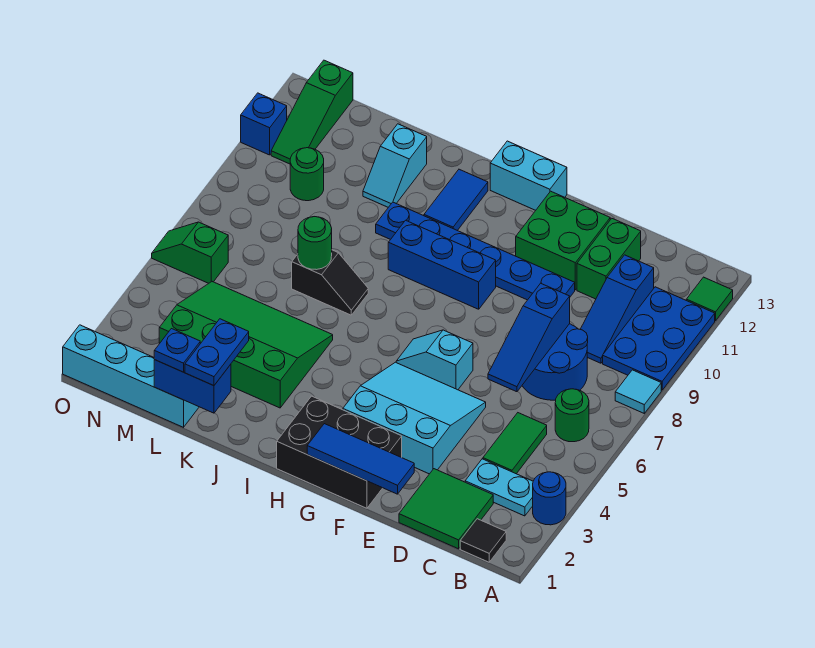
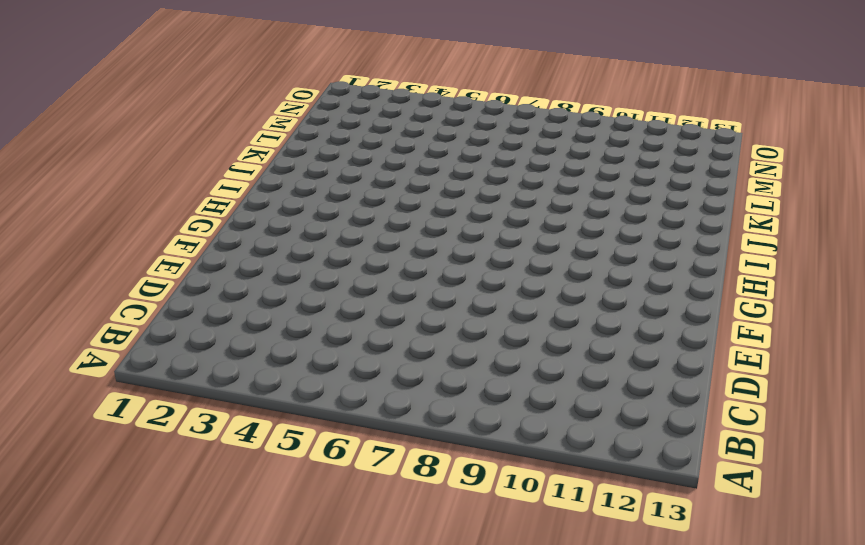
none -> blue round brick A3 level 1
none -> cyan tile A8 level 1
none -> blue plate A9:B11 level 1
none -> green tile A12 level 1

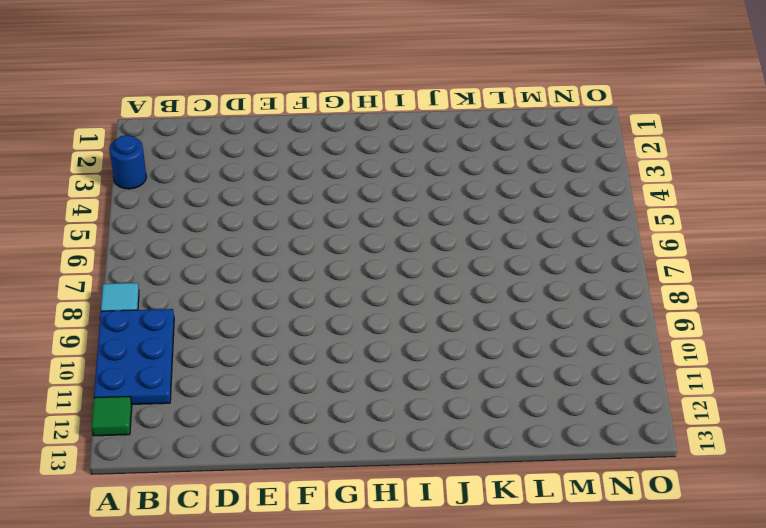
none -> black tile B1 level 1
none -> cyan plate B3:C3 level 1
none -> green round brick B6 level 1
none -> green tile C1:D2 level 1

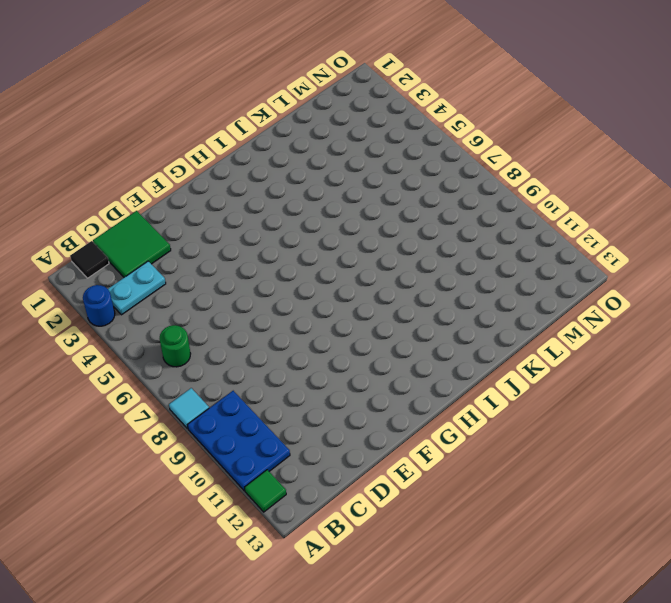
none -> green tile C4:C5 level 1
none -> blue round brick C7:D8 level 1
none -> blue slope C9:C11 level 1 top 11
none -> green brick D11:D12 level 1

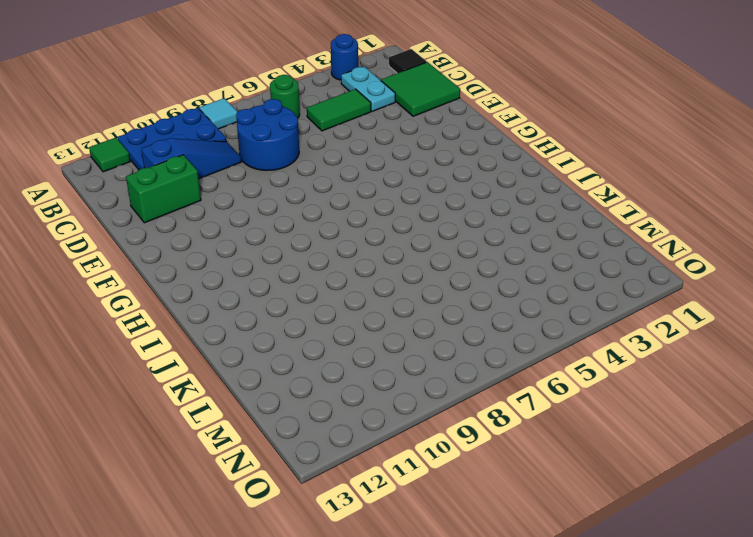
none -> cyan slope E3:G5 level 1 top 3
none -> blue plate E10:J10 level 1
none -> green brick E11:F12 level 1
none -> black brick F1:H2 level 1

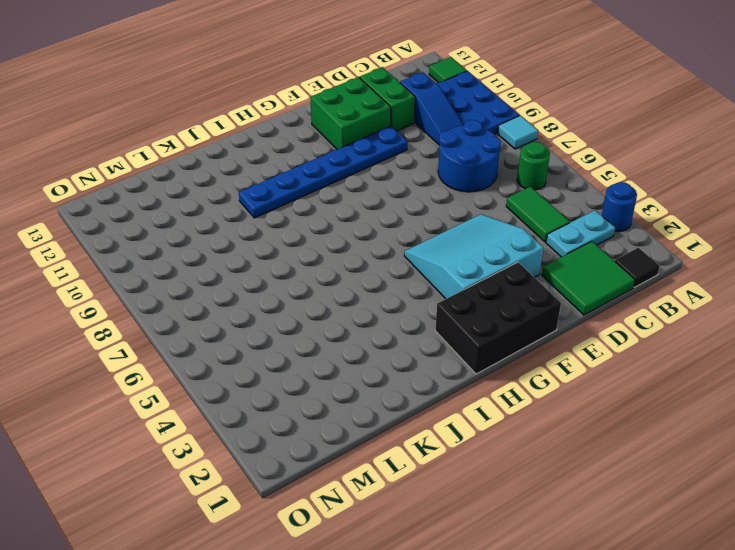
none -> cyan slope F6:G6 level 1 top F
none -> blue brick G9:I9 level 1
none -> cyan brick G13:H13 level 1
none -> blue tile I11:I12 level 1

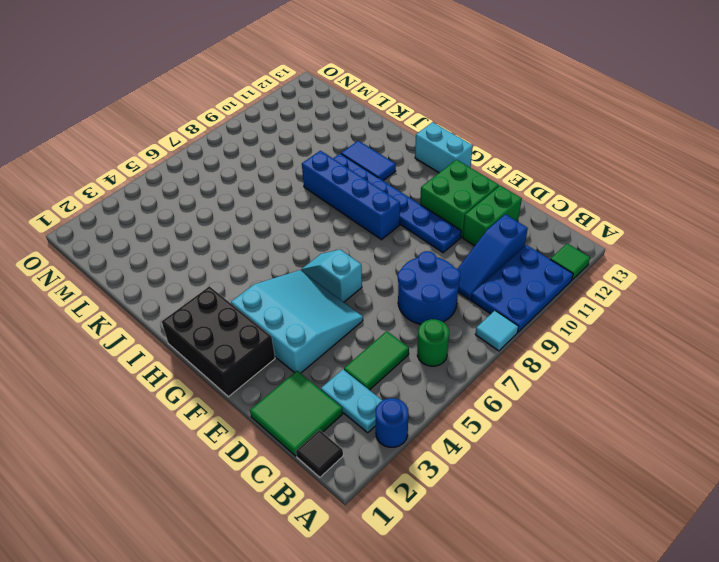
blue brick G9:J9 level 1 -> blue brick G9:I9 level 1
blue tile I11:J11 level 1 -> blue tile I11:I12 level 1
none -> green slope J3:M5 level 1 top 3
none -> black slope J7:K7 level 1 top K
none -> cyan slope K11:K12 level 1 top 12
none -> cyan brick L1:O1 level 1

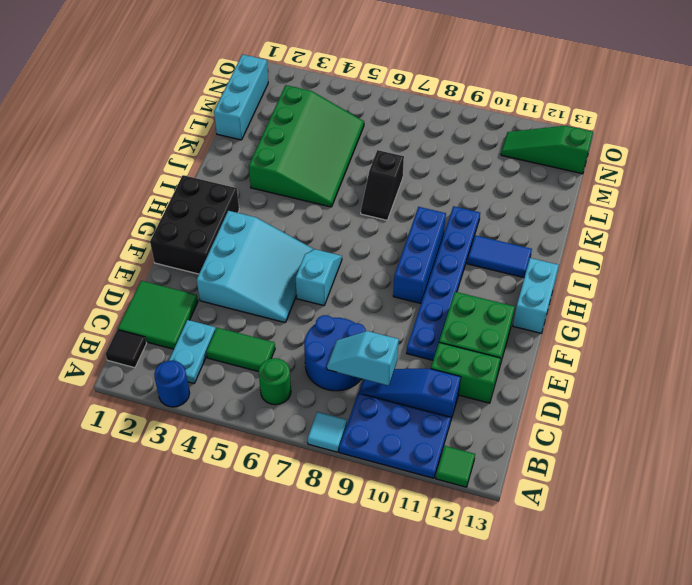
cyan slope C8:C9 level 2 top 9 -> cyan slope K11:K12 level 1 top 12
cyan brick L1:N1 level 1 -> cyan brick L1:O1 level 1
none -> green round brick M10 level 1
none -> green slope N6:O6 level 1 top N
none -> blue brick O11 level 1
none -> blue slope D6:D8 level 2 top 8

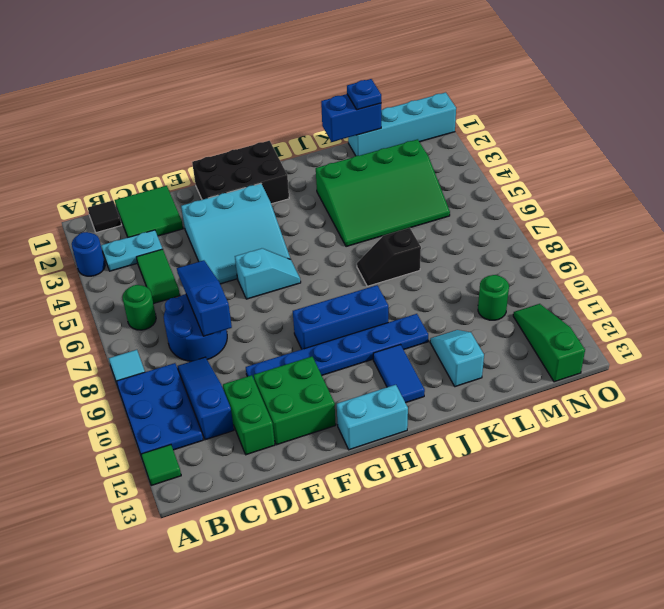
none -> green slope N6:O6 level 1 top N
none -> blue brick O11 level 1
none -> blue tile E1:G1 level 2
none -> green round brick K7 level 2

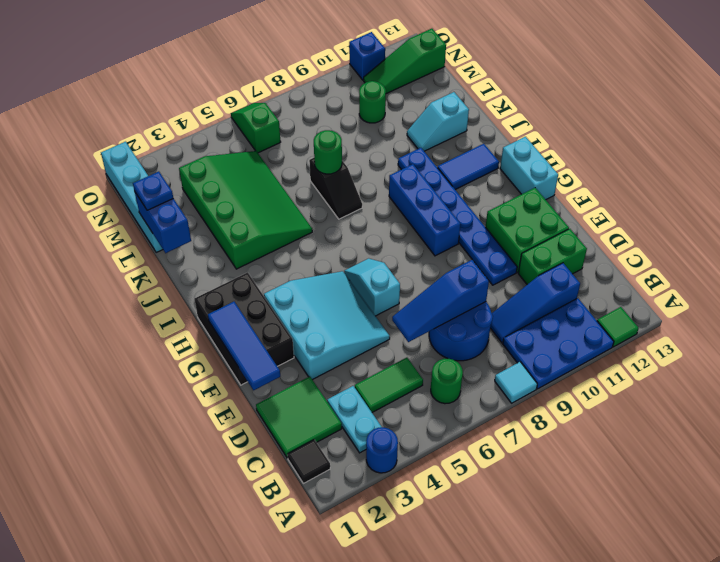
none -> blue plate K1:K2 level 3

